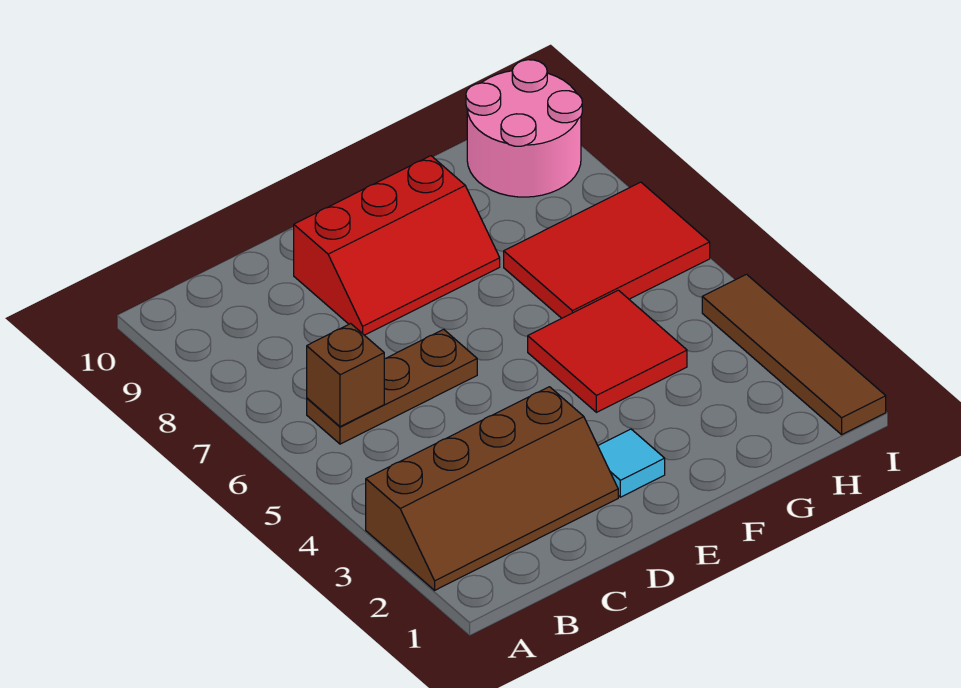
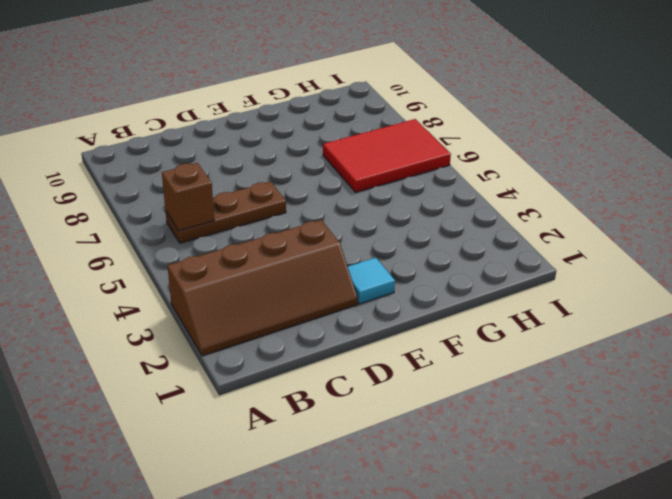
none -> red slope D8:F9 level 1 top 9
none -> red tile F4:G5 level 1

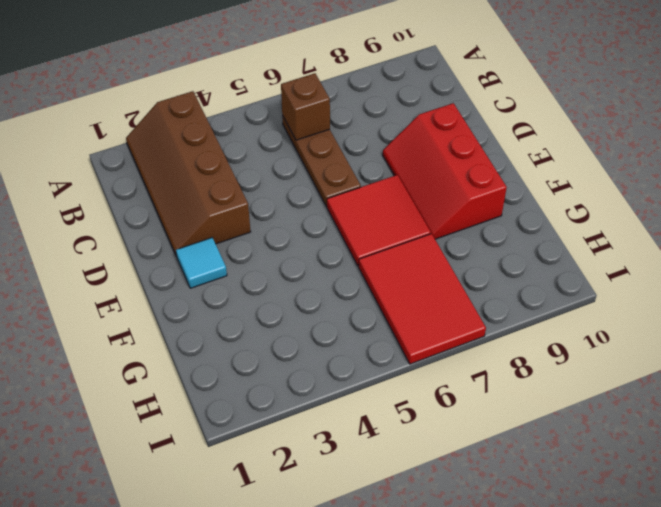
red tile E6:F7 level 1 -> red tile F4:G5 level 1
none -> pink round brick H9:I10 level 1
none -> brown tile I1:I4 level 1

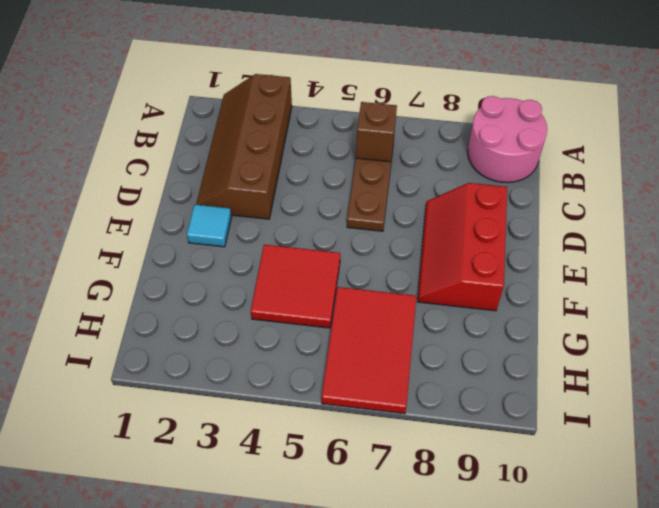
pink round brick A9:B10 level 1 -> pink round brick H9:I10 level 1
none -> brown tile I1:I4 level 1

